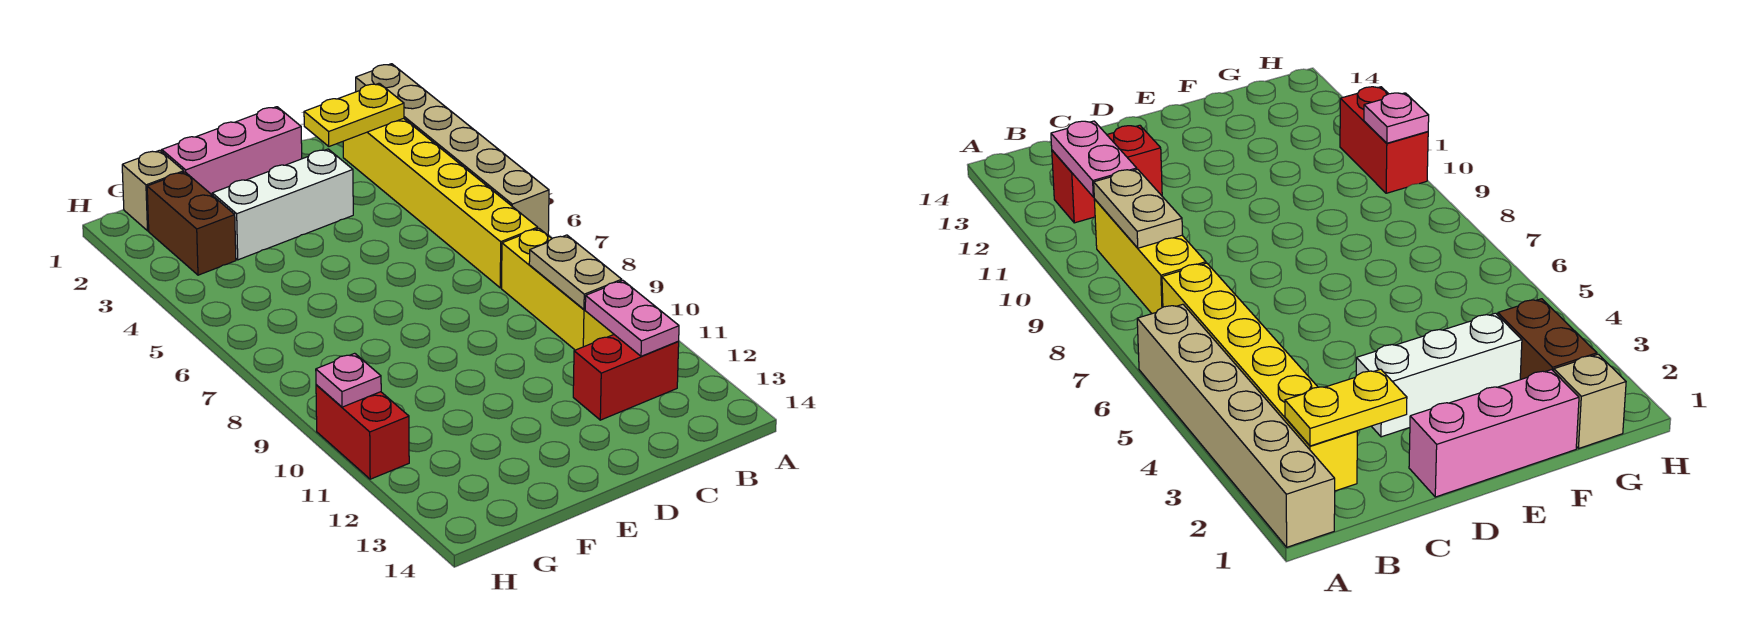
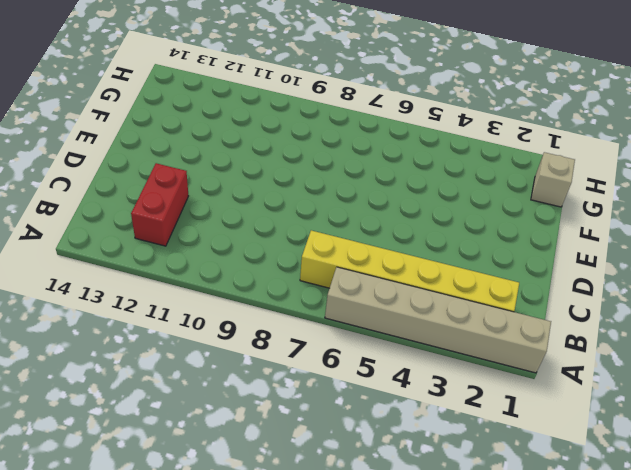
none -> yellow brick B8:B10 level 1
none -> pink brick D1:F1 level 1
none -> white brick D3:F3 level 1

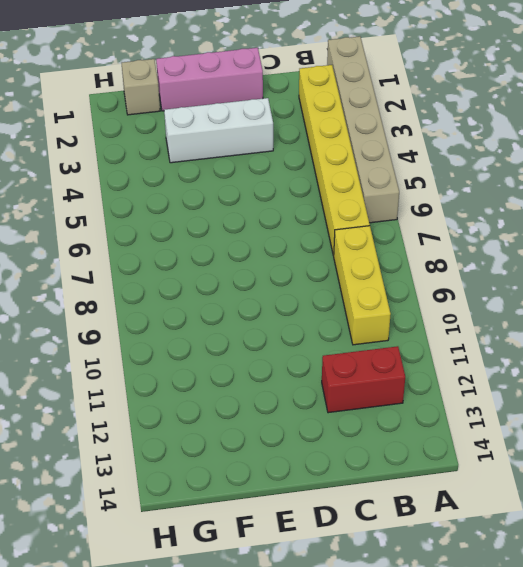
none -> brown brick G2:G3 level 1
none -> red brick H10:H11 level 1
none -> yellow plate B2:C2 level 2

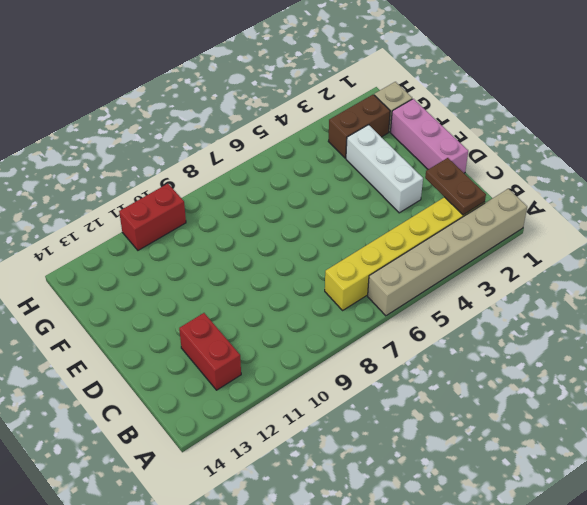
brown plate B2:C2 level 2 -> yellow plate B2:C2 level 2
none -> yellow brick B8:B10 level 1
none -> tan plate B9:B10 level 2
none -> pink plate B11:B12 level 2

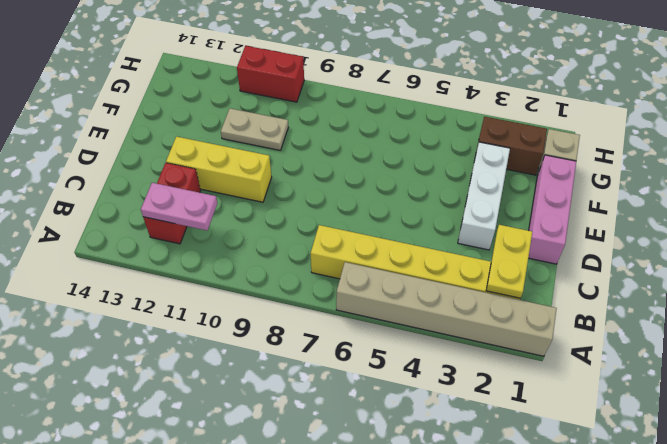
yellow brick D10:D12 level 1 -> yellow brick B8:B10 level 1
tan plate F10:F11 level 1 -> tan plate B9:B10 level 2
none -> pink plate H10 level 2

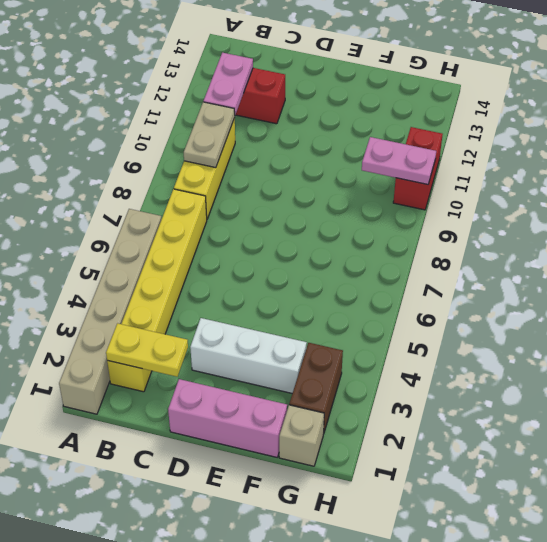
pink plate G10:H10 level 2 -> pink plate H10 level 2

